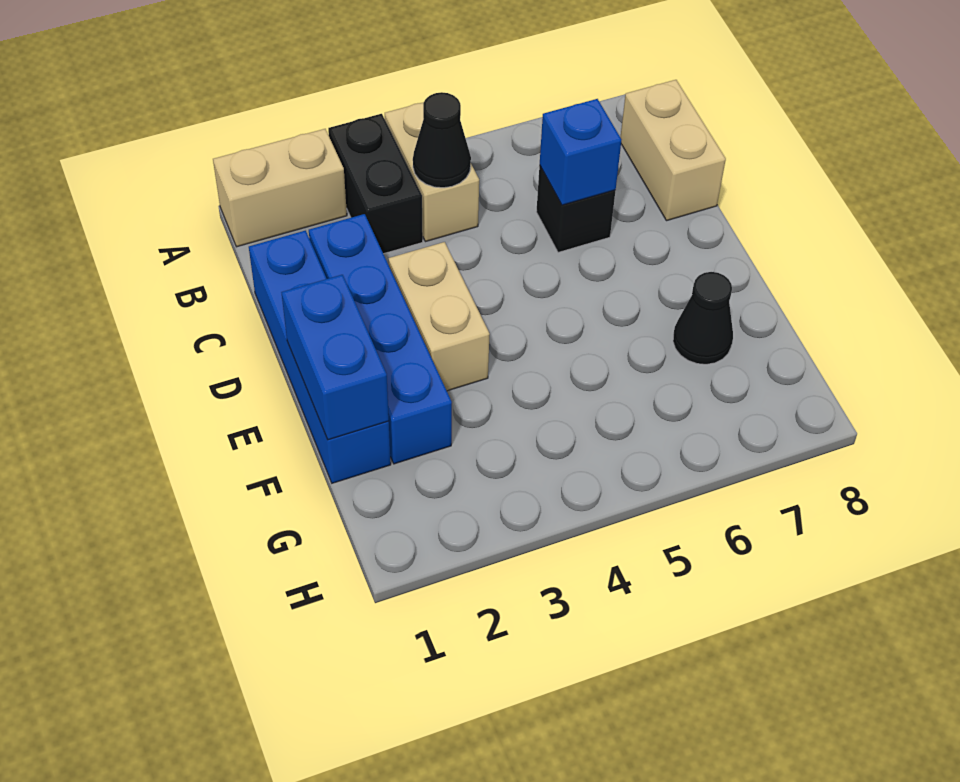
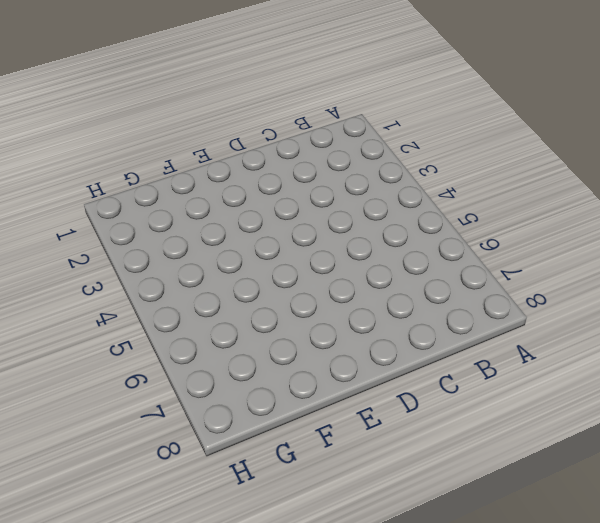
none -> tan brick A1:A2 level 1
none -> black brick A3:B3 level 1
none -> tan brick A4:B4 level 1

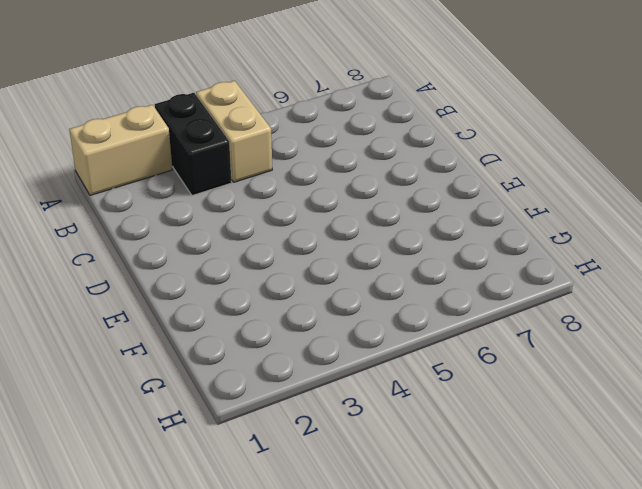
none -> tan brick B8:C8 level 1
none -> blue brick C1:F1 level 1
none -> blue brick C2:F2 level 1

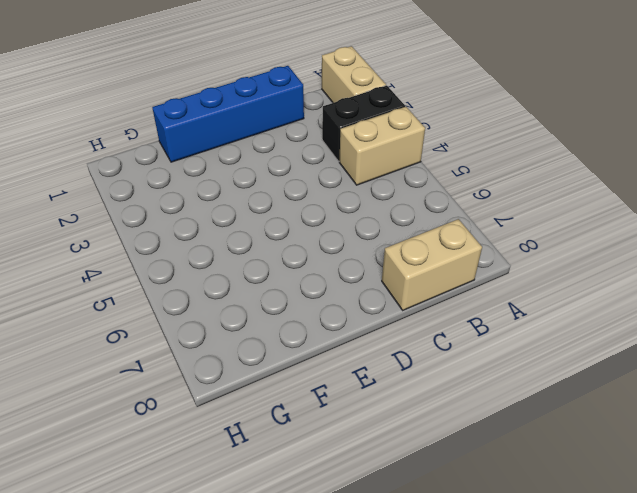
none -> blue brick C2:F2 level 1
none -> black brick C6 level 1
none -> tan brick D3:E3 level 1

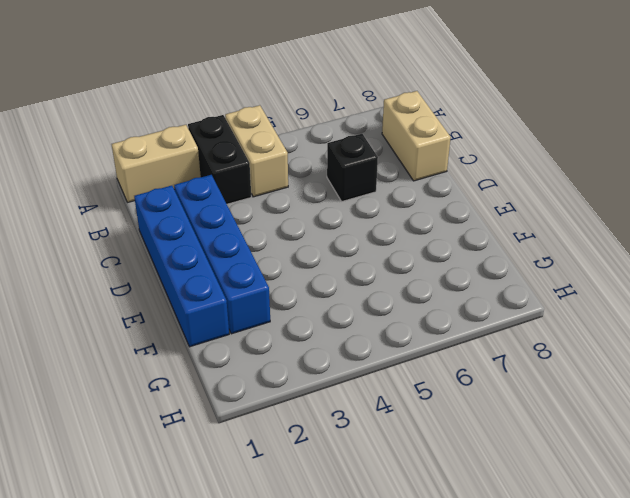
none -> tan brick D3:E3 level 1
none -> black cone F7 level 1
none -> black cone B4 level 2

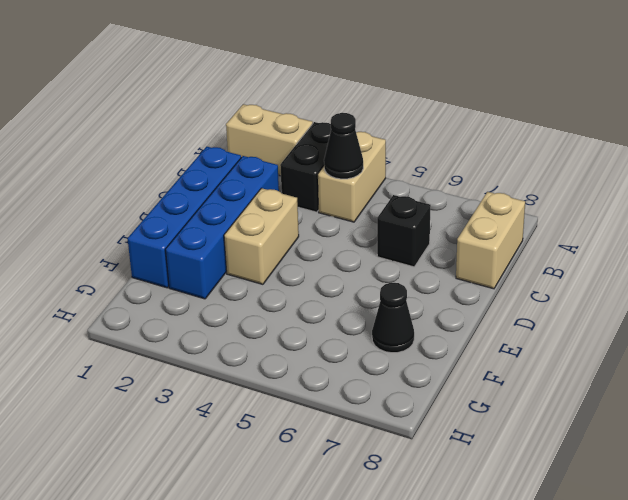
none -> blue brick C6 level 2
none -> blue brick E1:F1 level 2

